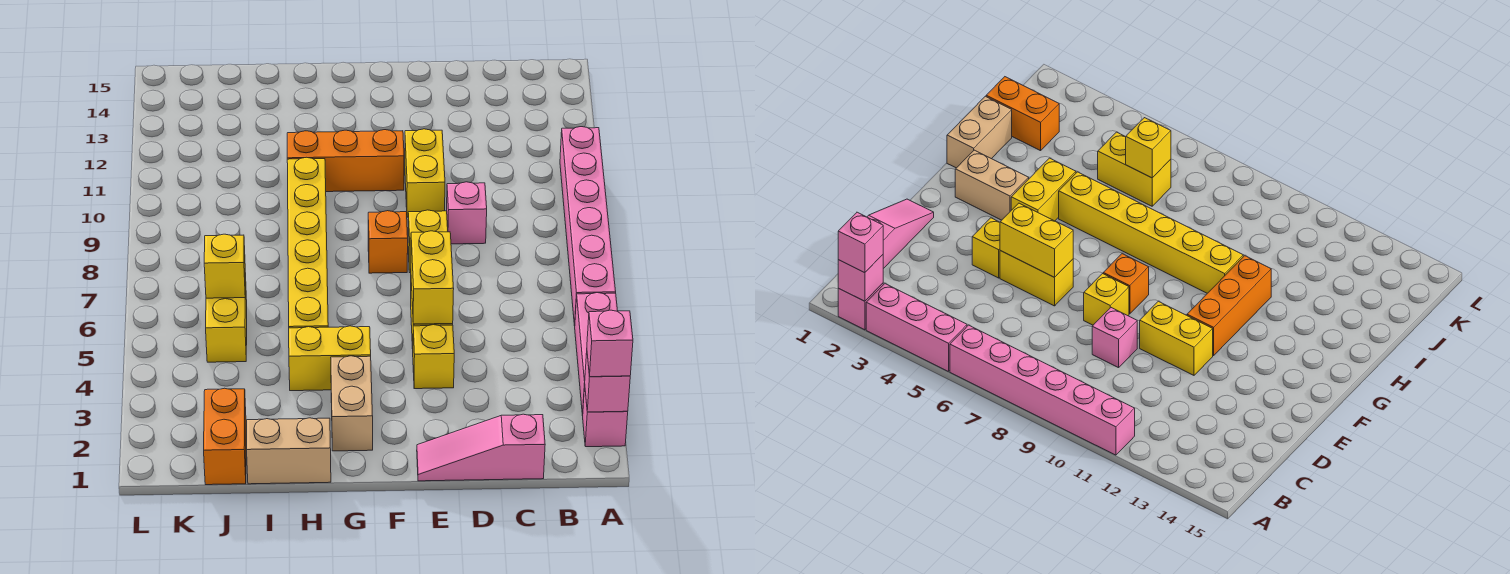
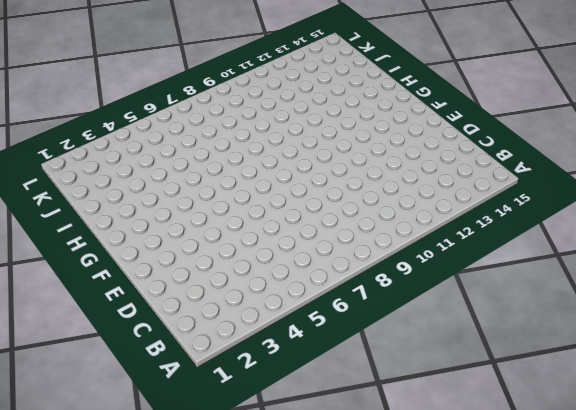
none -> pink brick A2 level 1
none -> pink brick A3:A5 level 1
none -> pink brick A6:A11 level 1

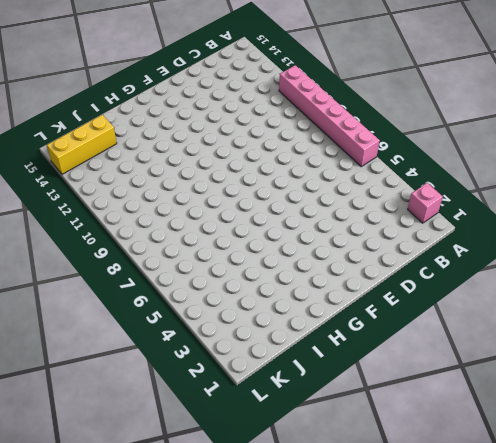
yellow brick J14:L14 level 1 -> none
none -> pink brick A3:A5 level 1
none -> pink slope C1:E1 level 1 top C
none -> pink brick D9 level 1

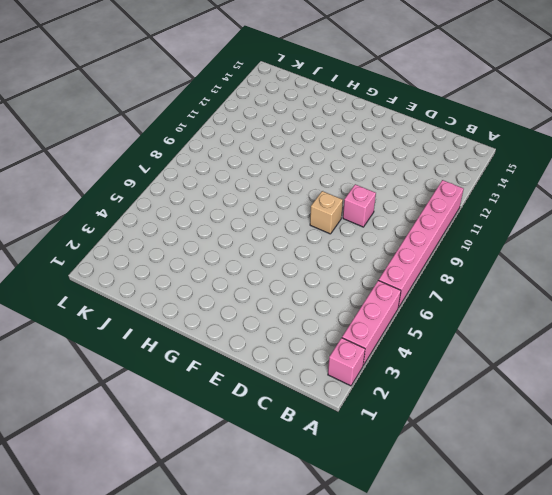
tan brick E8 level 1 -> yellow brick E8 level 1
none -> pink slope C1:E1 level 1 top C
none -> yellow brick E4 level 1
none -> yellow brick E5:E6 level 1

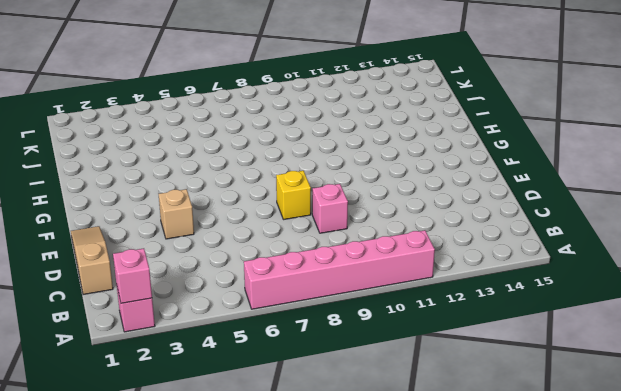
tan slope C1:E1 level 1 top C -> pink slope C1:E1 level 1 top C
tan brick E4 level 1 -> yellow brick E4 level 1
none -> pink brick A3:A5 level 1
none -> yellow brick E5:E6 level 1
none -> yellow brick E10:E11 level 1

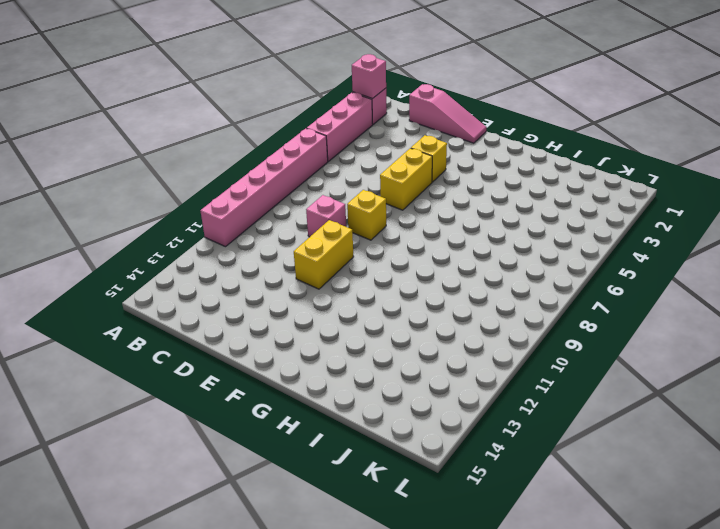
none -> orange brick F8 level 1
none -> orange brick F11:H11 level 1
none -> tan brick G2:G3 level 1

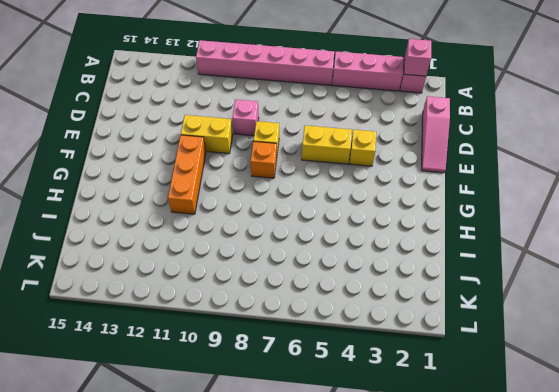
none -> tan brick G2:G3 level 1
none -> yellow brick G4:H4 level 1
none -> tan brick H1:I1 level 1

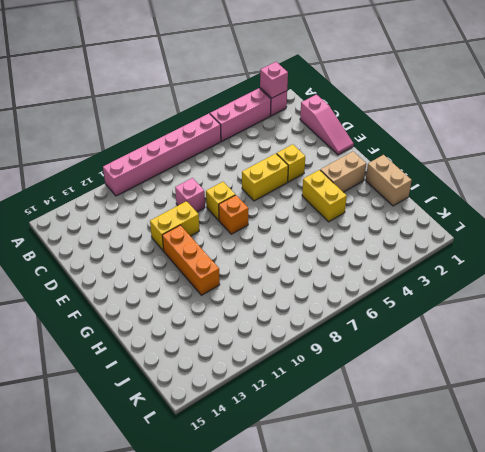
none -> yellow brick H5:H10 level 1
none -> orange brick J1:J2 level 1
none -> yellow brick J5:J6 level 1

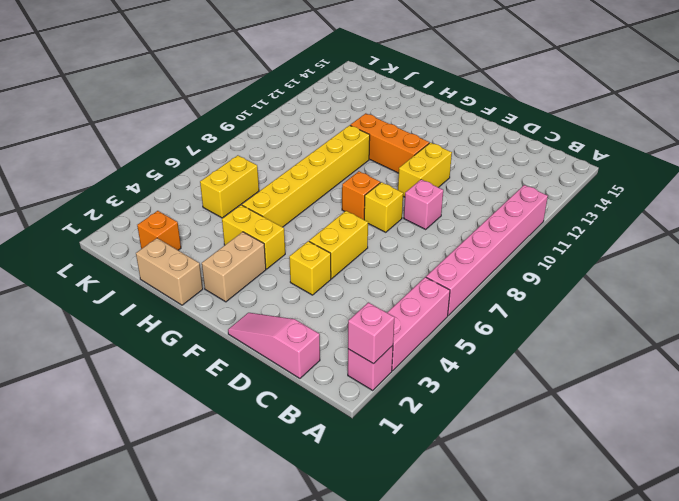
orange brick J2 level 1 -> orange brick J1:J2 level 1
none -> yellow brick E5:E6 level 2
none -> yellow brick J6 level 2
none -> pink brick A2 level 3

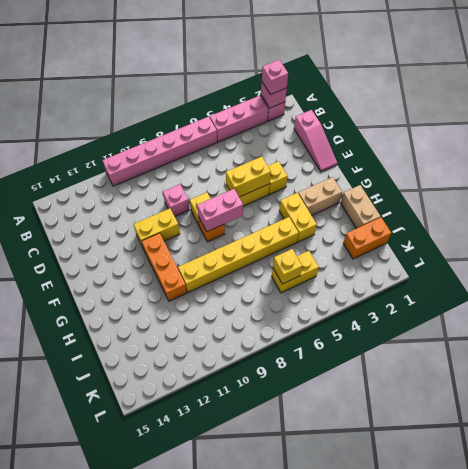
pink brick F7:F8 level 2 -> none

